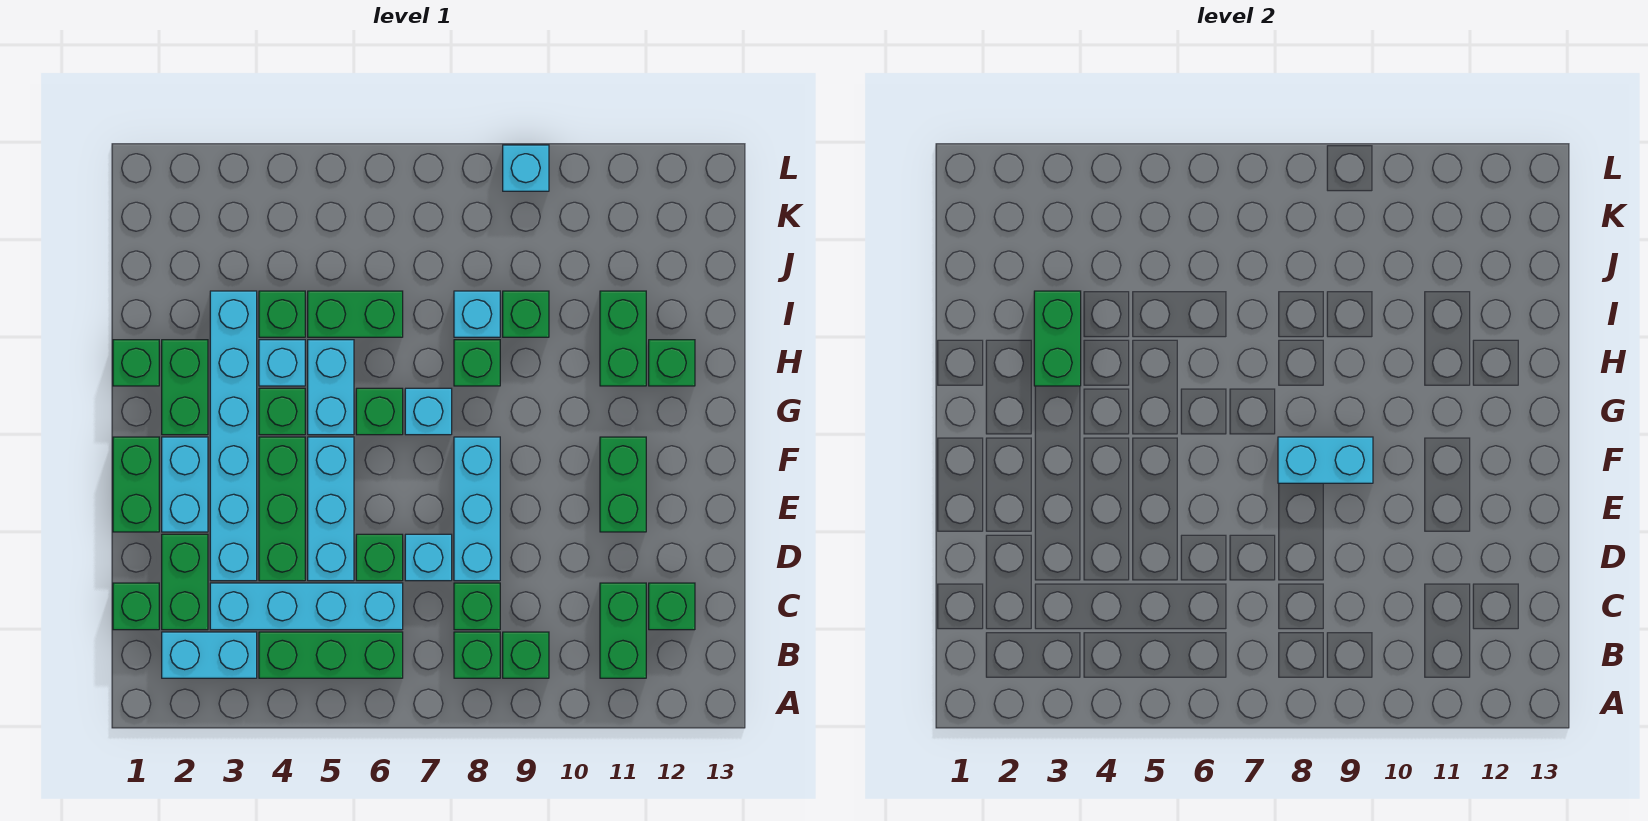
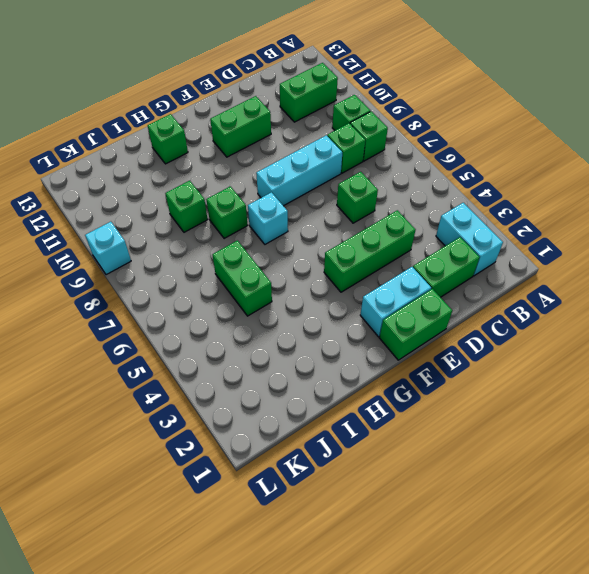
none -> green brick B4:B6 level 1
none -> green brick C1 level 1
none -> cyan brick C3:C6 level 1
none -> green brick C12 level 1

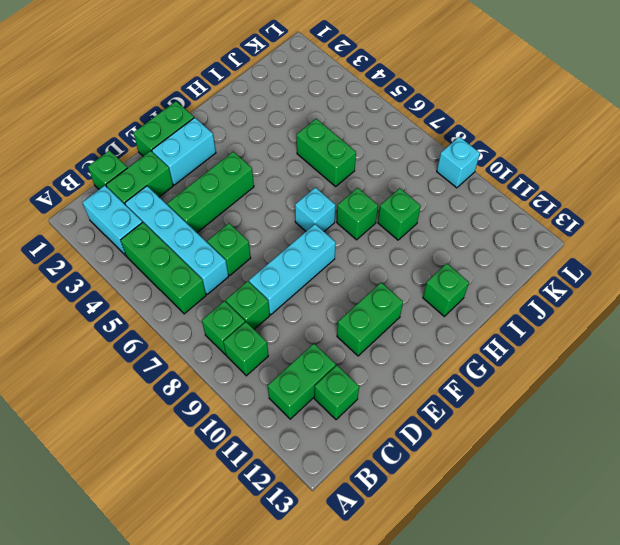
none -> cyan brick D3:I3 level 1
none -> cyan brick D5:F5 level 1
none -> cyan brick D7 level 1
none -> green brick G2:H2 level 1

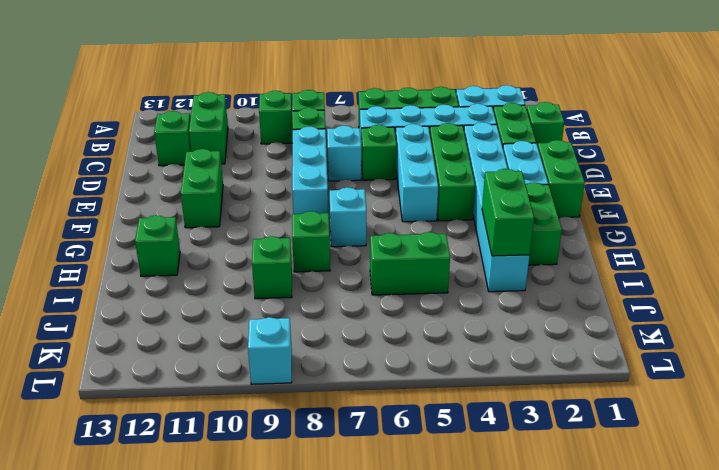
none -> green brick G4 level 1
none -> cyan brick G5:H5 level 1
none -> green brick G6 level 1
none -> green brick H1 level 1

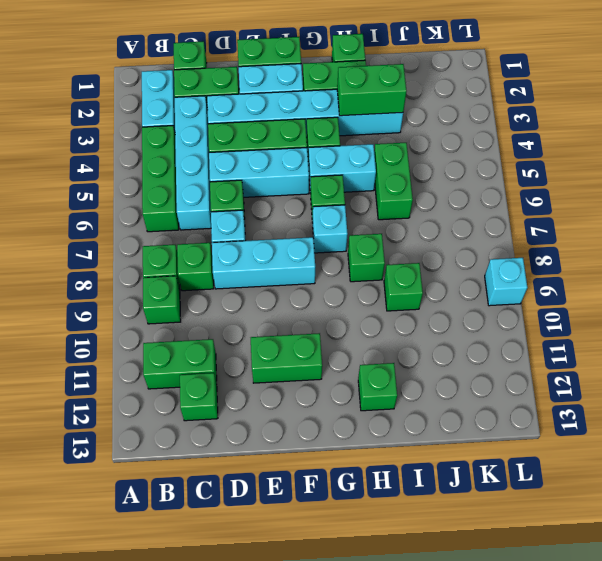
none -> cyan brick H4 level 1
none -> green brick H11:I11 level 1
none -> green brick I4 level 1
none -> cyan brick I8 level 1

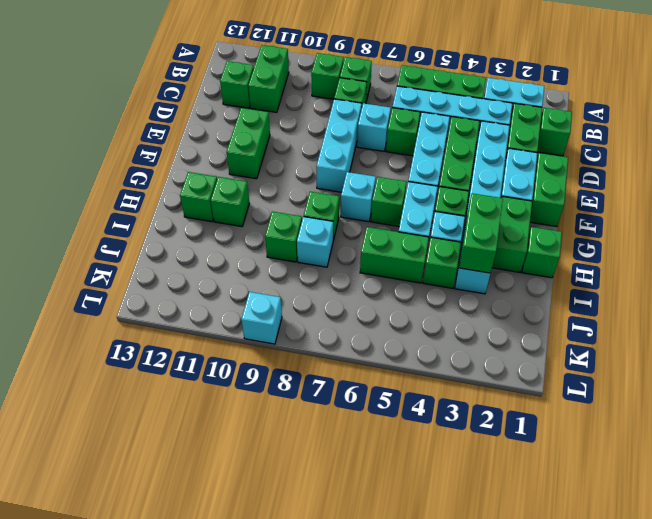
green brick H11 level 1 -> green brick H11:I11 level 1
none -> cyan brick F8:F9 level 2

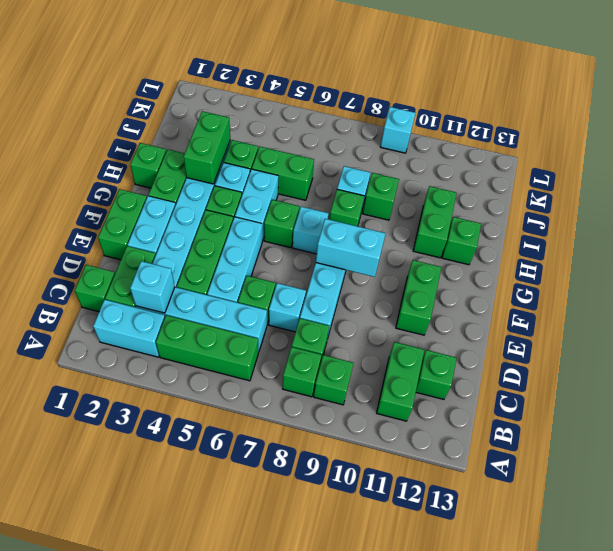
cyan brick C3 level 2 -> none

